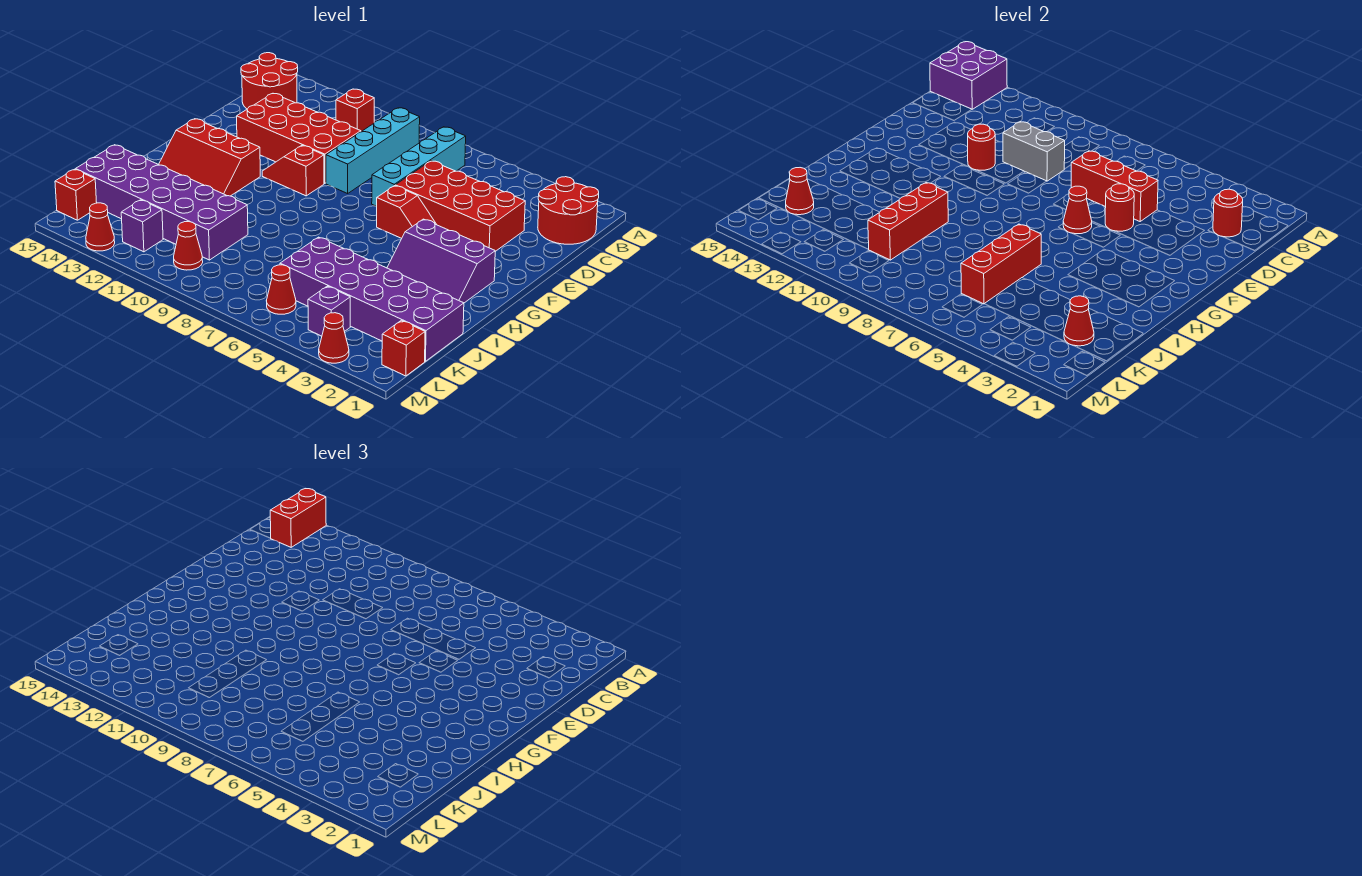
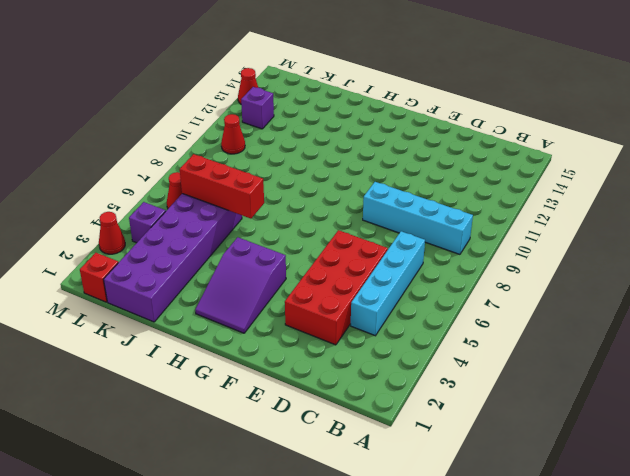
cyan brick C4:C7 level 1 -> cyan brick B7:E7 level 1
purple slope G2:H4 level 1 top 4 -> purple slope G2:H4 level 1 top G
none -> red round brick B1:C2 level 1
none -> red brick B11 level 1
none -> red round brick B14:C15 level 1
none -> red brick D10:E13 level 1

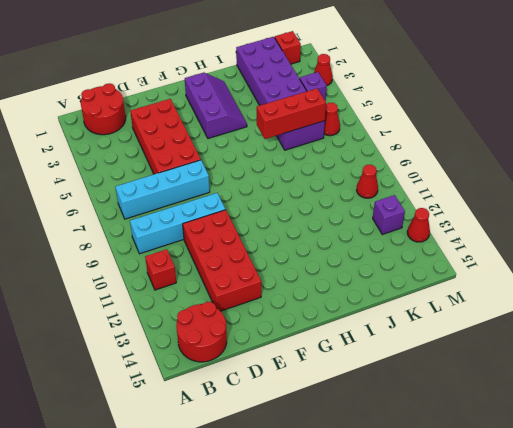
none -> red slope F5:F6 level 1 top 6
none -> red slope F10:F11 level 1 top 10
none -> red slope G12:H14 level 1 top G
none -> purple brick J10:K15 level 1

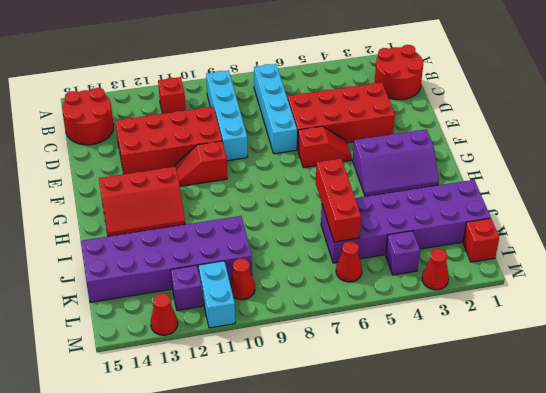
cyan brick L11:M11 level 1 -> none
none -> red brick L15 level 1
none -> purple brick A14:B15 level 2
none -> red round brick C2 level 2
none -> red brick D5:D7 level 2

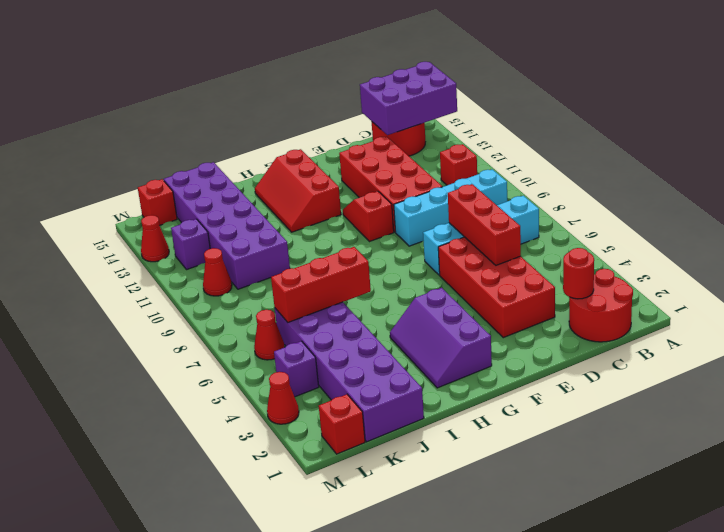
purple brick A14:C15 level 2 -> purple brick A14:B15 level 2
none -> red slope F5:F6 level 1 top 6
none -> grey brick D9:D10 level 2
none -> red round brick E5 level 2
none -> red round brick E11 level 2

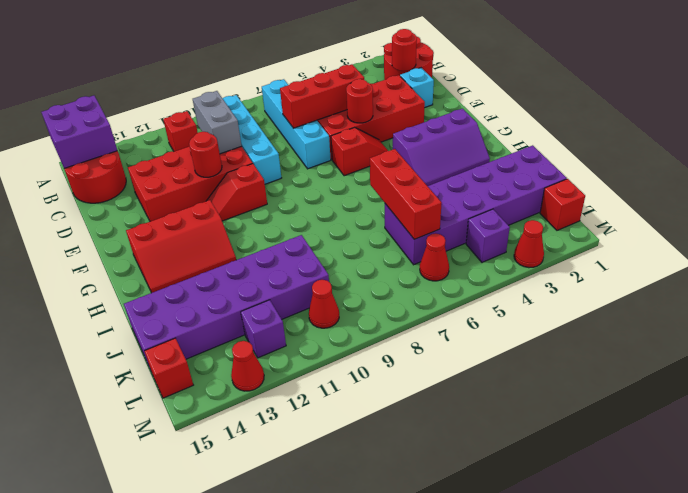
grey brick C10:D10 level 2 -> grey brick D9:D10 level 2
cyan brick D2 level 1 -> none
none -> red cone F6 level 2
none -> red brick I10:K10 level 2
none -> red cone K2 level 2
none -> red cone K14 level 2

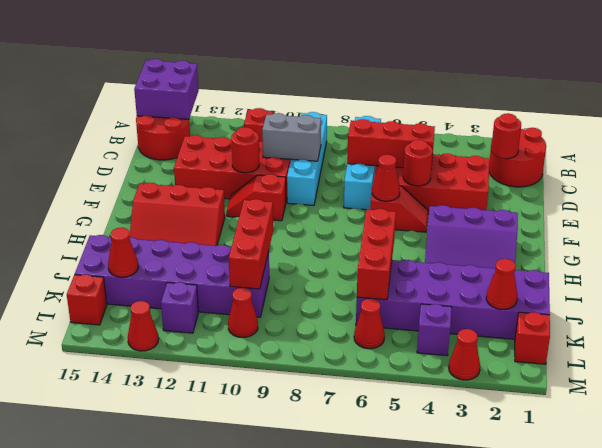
none -> red brick A14:B14 level 3

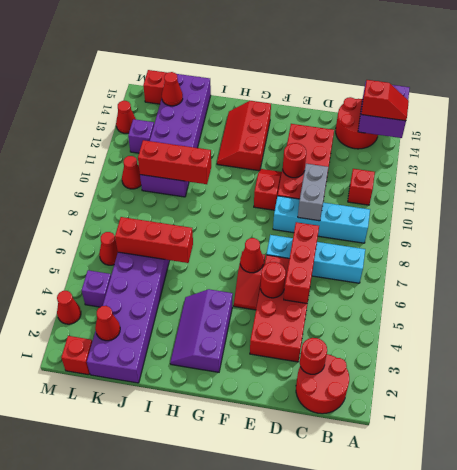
red slope A14:B14 level 3 top B -> red brick A14:B14 level 3

